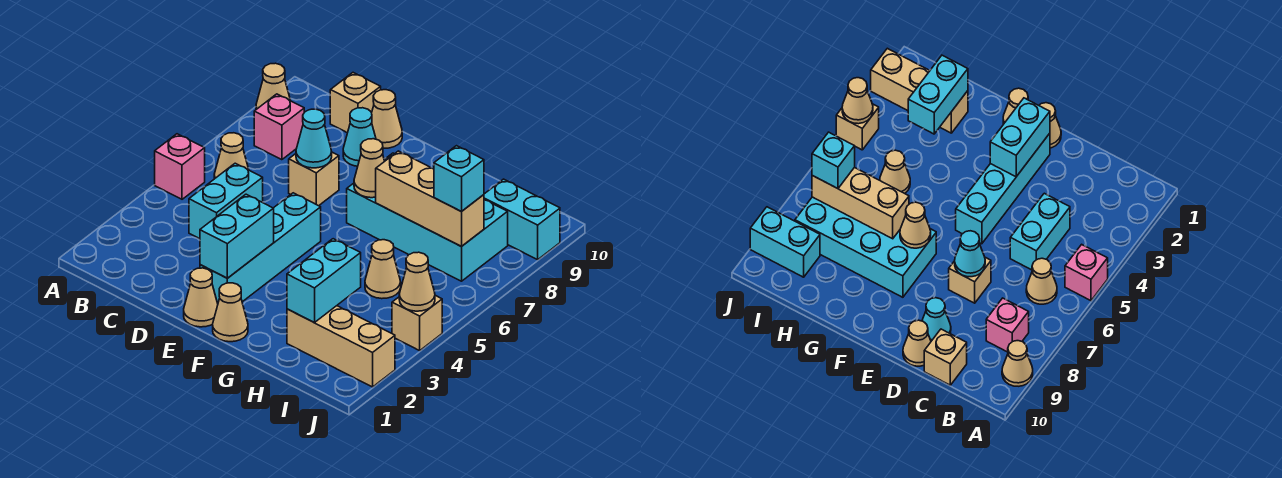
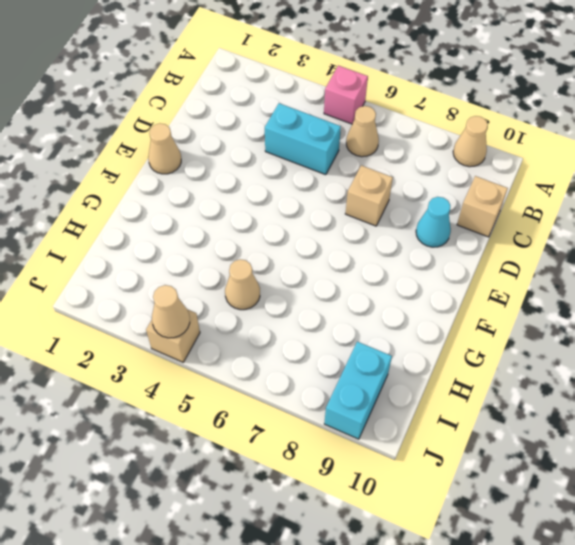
none -> pink brick B8 level 1
none -> tan cone D10 level 1
none -> cyan brick E2:E5 level 1

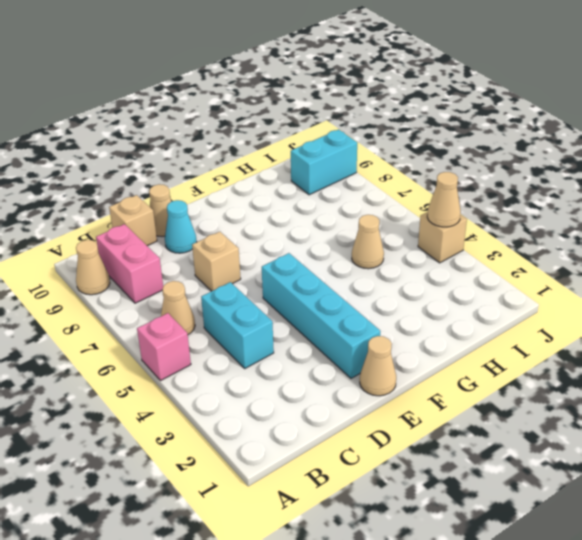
pink brick B8:B9 level 1 -> pink brick B8 level 1
none -> tan cone F1 level 1
none -> cyan brick F7:I8 level 1
none -> tan brick H2:J2 level 1

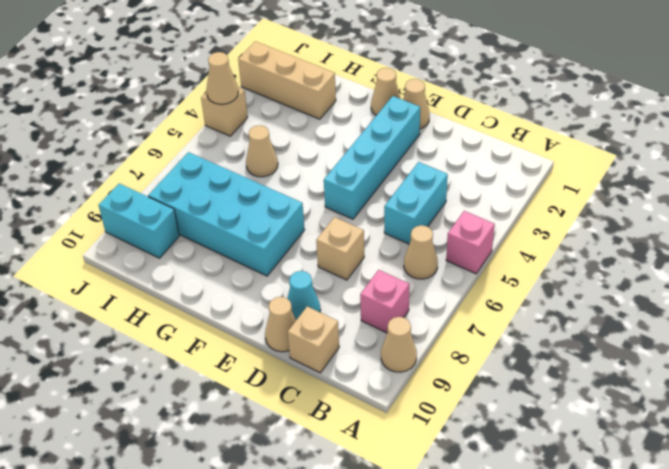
none -> cyan cone D7 level 2
none -> cyan brick E2:E3 level 2
none -> tan cone F7 level 2

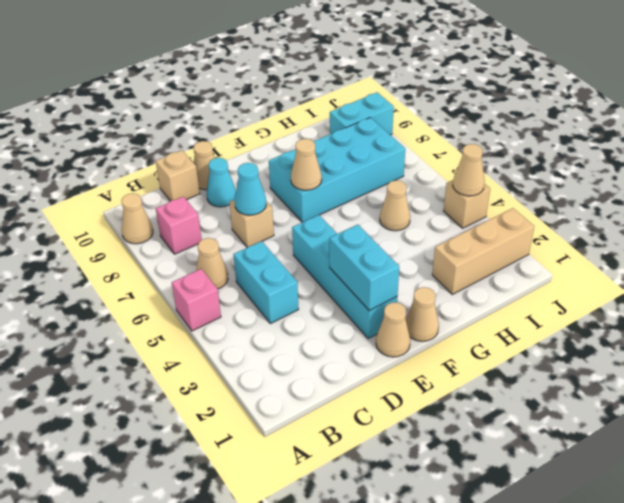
none -> tan brick G7:I7 level 2
none -> cyan brick H2:H3 level 2
none -> cyan brick I7 level 3

